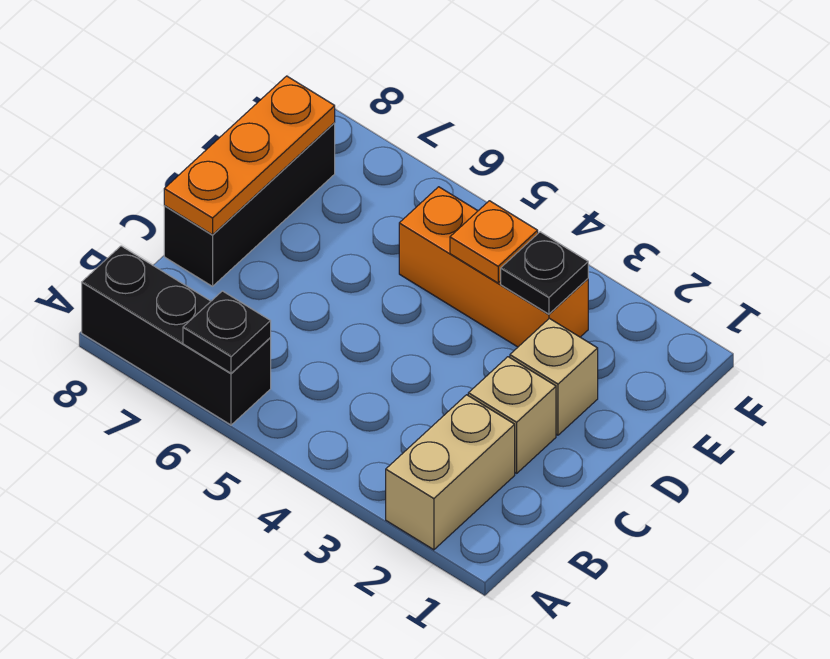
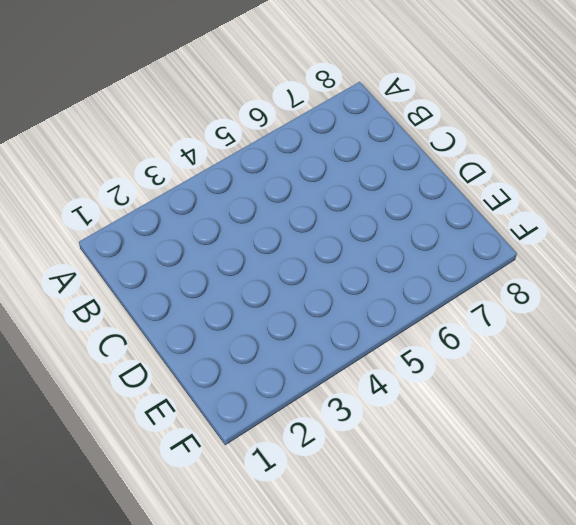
none -> tan brick A2:B2 level 1
none -> black brick A6:A8 level 1

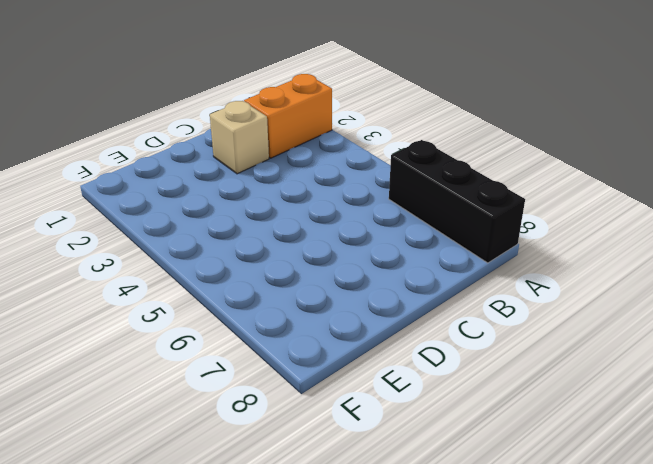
orange brick A2:B2 level 1 -> tan brick A2:B2 level 1
none -> black brick C8:E8 level 1
none -> tan brick D2 level 1

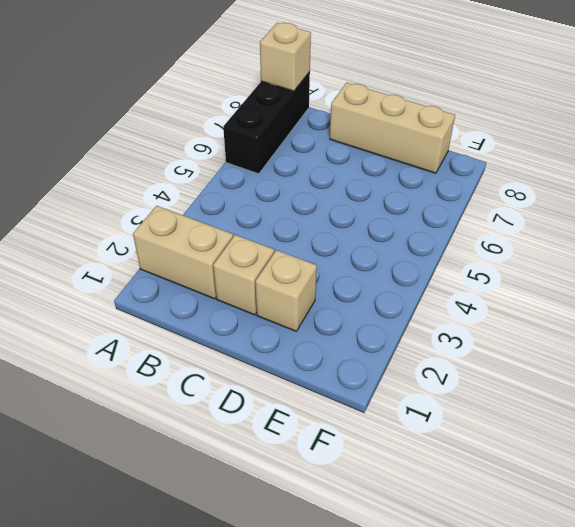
tan brick A8 level 2 -> none
tan brick C8:E8 level 1 -> black brick C8:E8 level 1
none -> orange brick E3:E5 level 1
none -> black plate A6 level 2

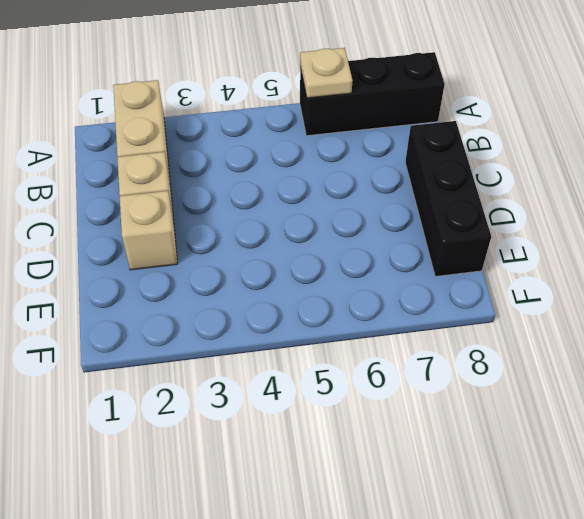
tan plate A6 level 2 -> black plate A6 level 2
none -> orange brick E3:E5 level 1
none -> orange plate C8:E8 level 2

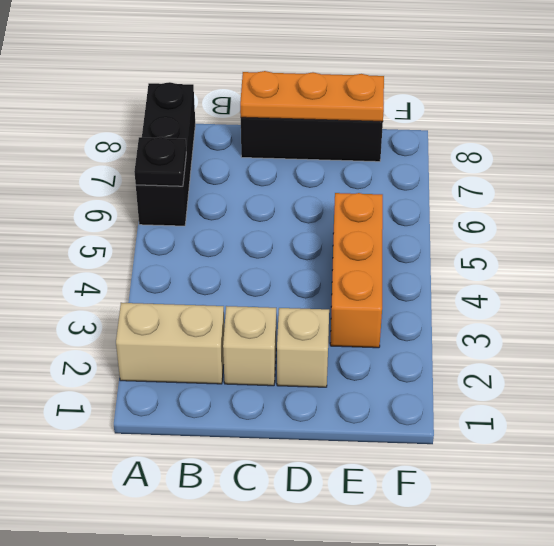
none -> black plate E3 level 2
none -> orange plate E4 level 2

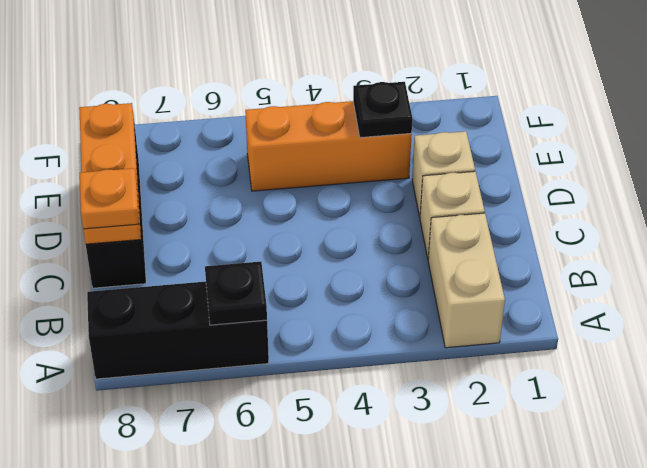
orange plate C8 level 3 -> orange plate E4 level 2

